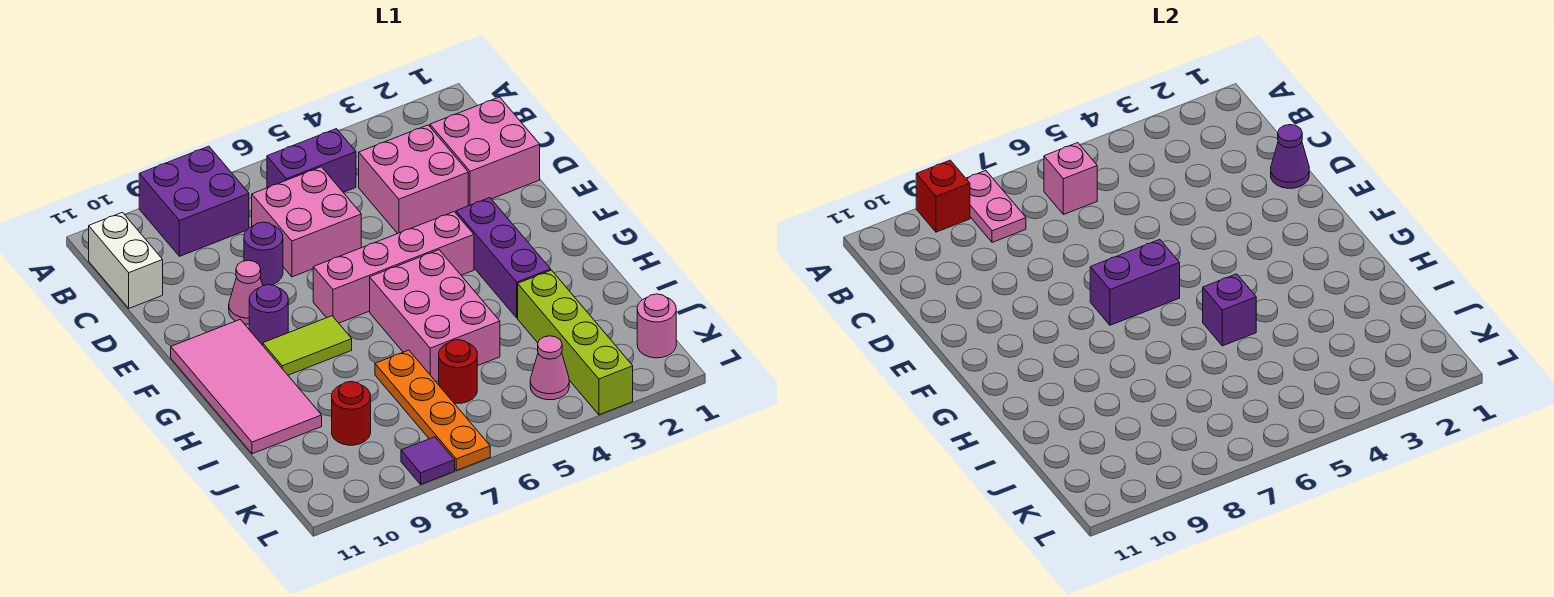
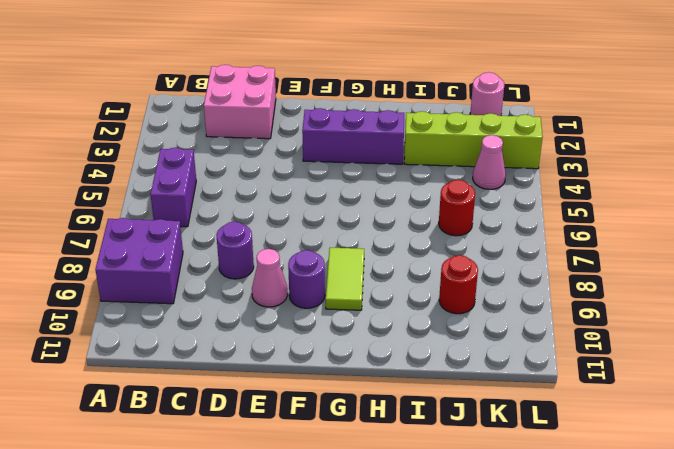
none -> white brick B11:C11 level 1
none -> pink brick C3:D4 level 1
none -> pink brick C6:D7 level 1

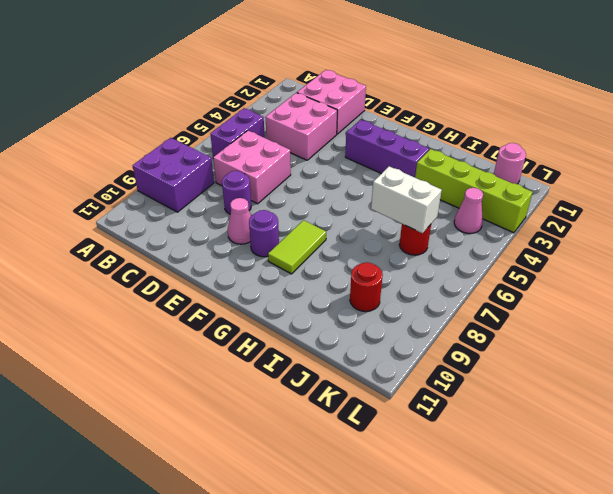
white brick I6:J6 level 2 -> white brick B11:C11 level 1
none -> pink brick F4:F7 level 1
none -> pink tile F10:I11 level 1
none -> pink brick G5:I6 level 1

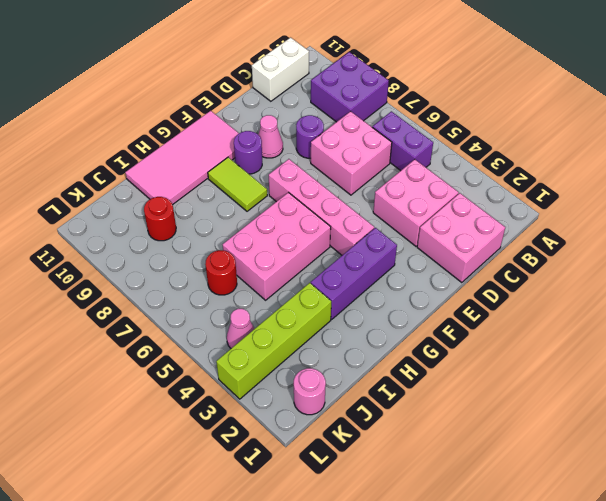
none -> orange plate I7:L7 level 1
none -> purple tile L8 level 1
none -> pink plate A8:B8 level 2

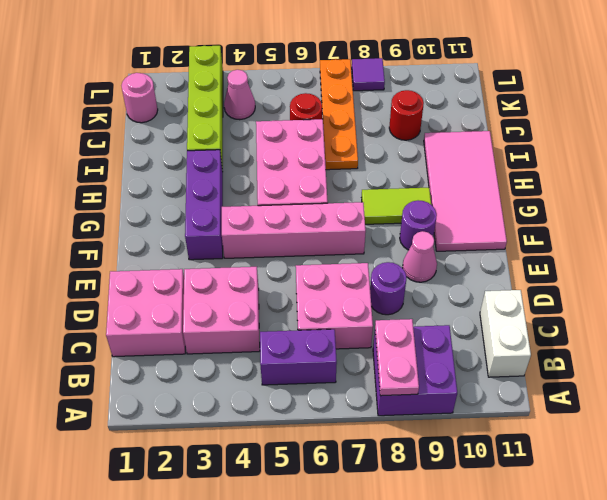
none -> red brick A9 level 2
none -> pink brick B6 level 2
none -> purple cone D1 level 2

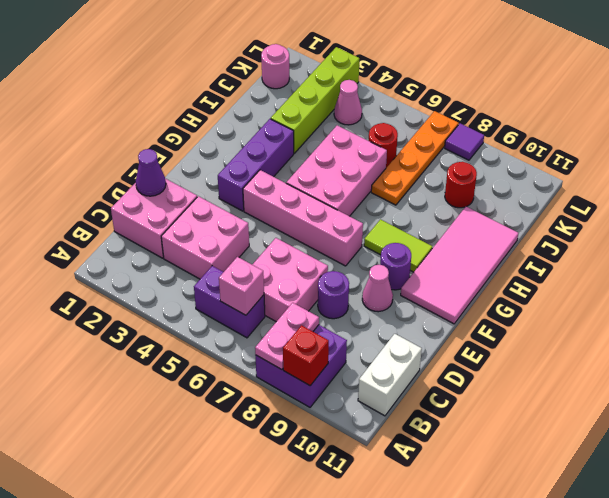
none -> purple brick F6:F7 level 2
none -> purple brick H5 level 2

